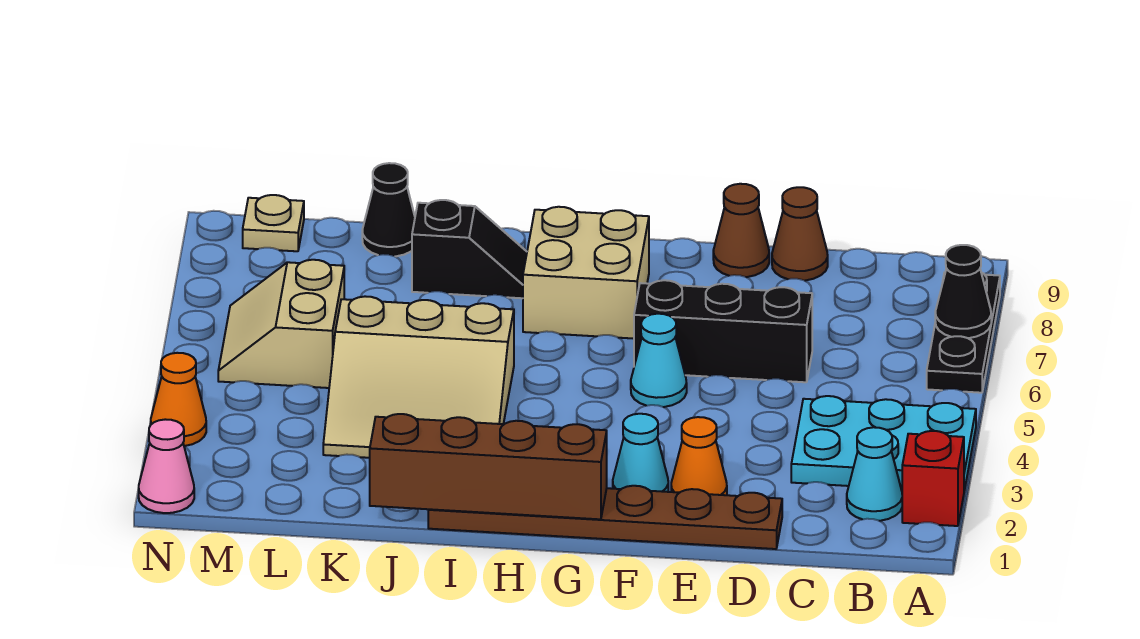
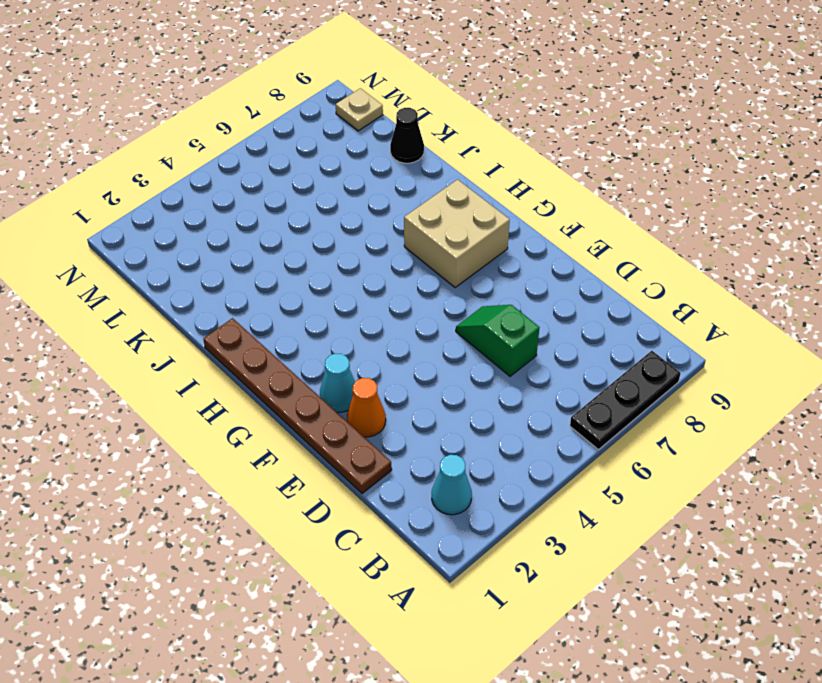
green slope D6:E6 level 1 top D -> black brick D6:F6 level 1
none -> red brick A2 level 1
none -> cyan plate A3:C4 level 1
none -> brown cone D9 level 1

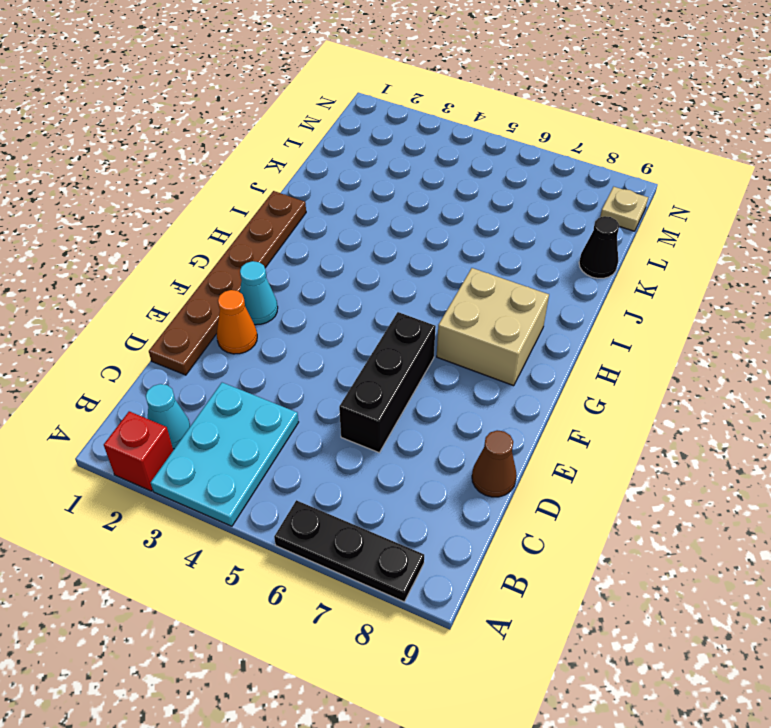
none -> brown cone E9 level 1
none -> cyan cone F5 level 1
none -> tan slope I3:K5 level 1 top 5

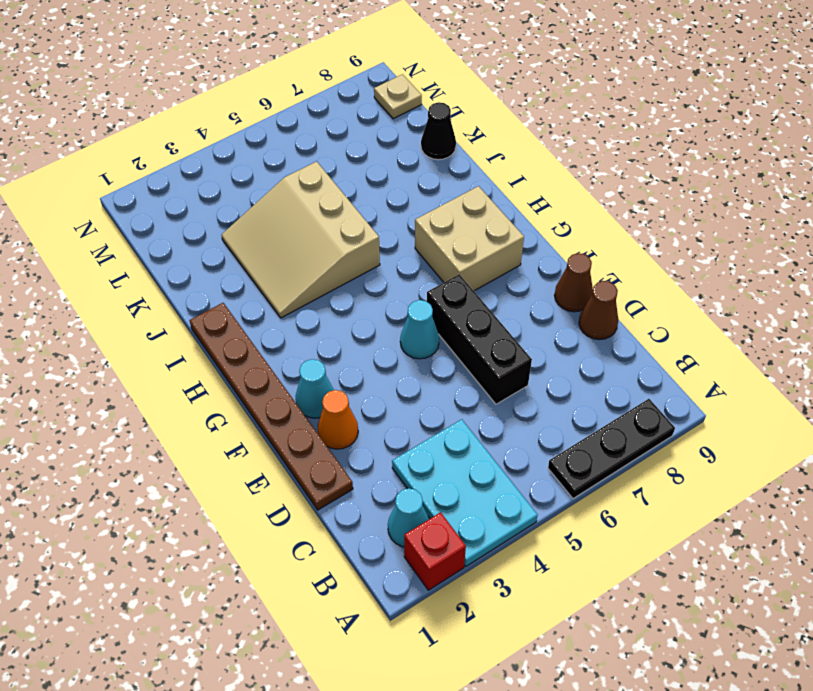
none -> black slope I8:J8 level 1 top J
none -> tan slope L5:M6 level 1 top L
none -> pink cone N1 level 1

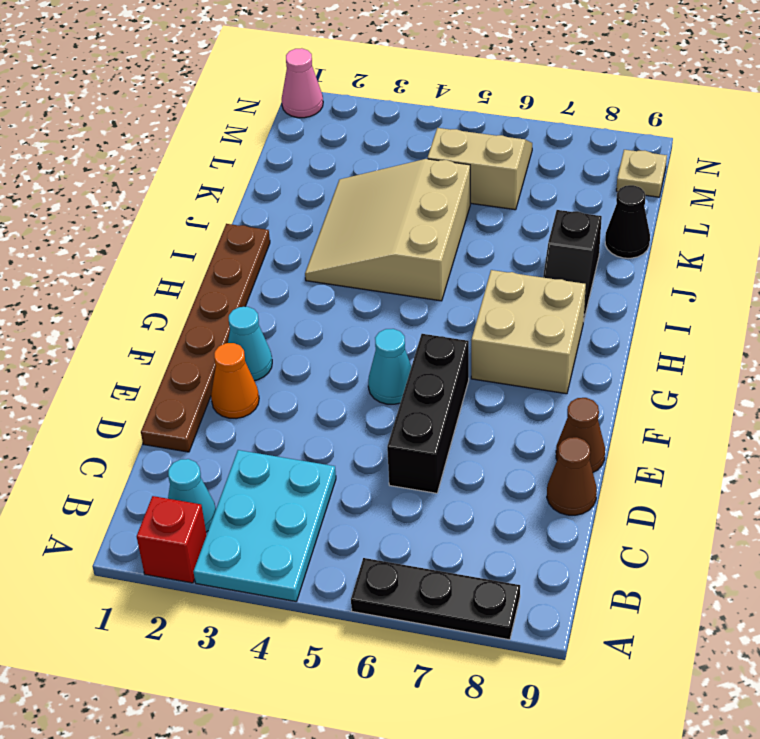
none -> orange cone N3 level 1
none -> black cone A7 level 2
none -> brown brick G1:J1 level 2

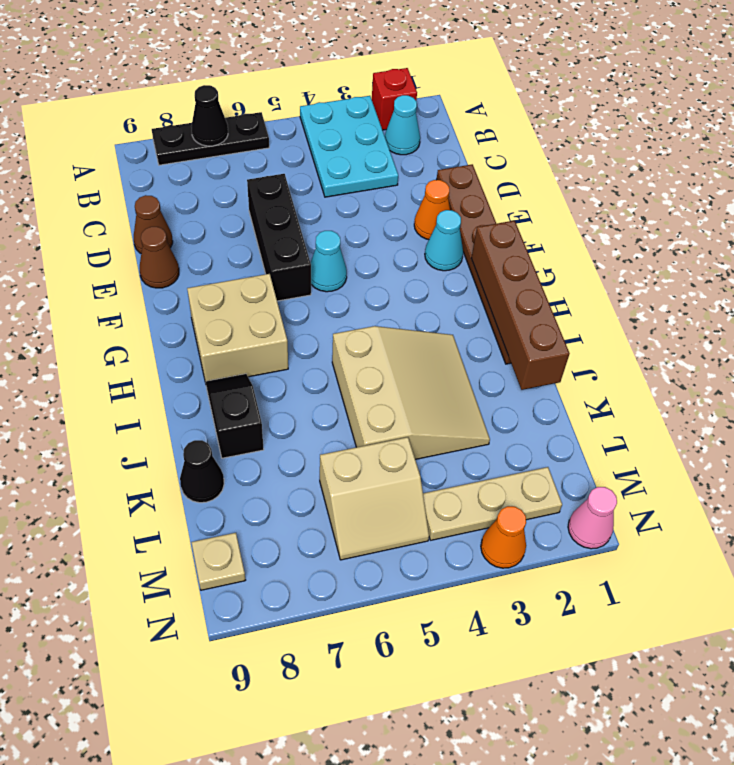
tan plate M2:M4 level 1 -> none

